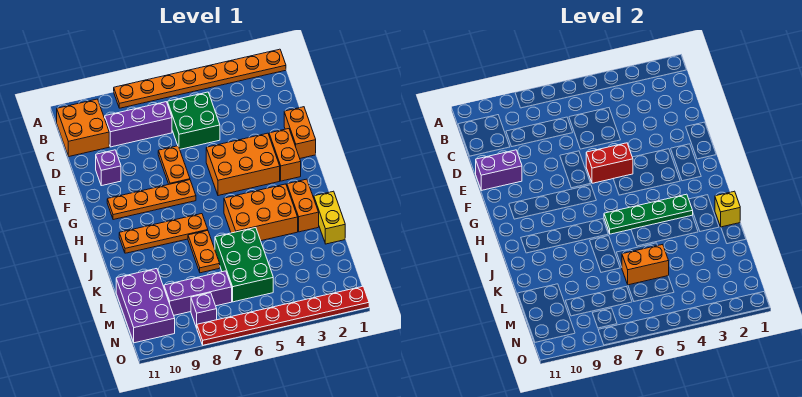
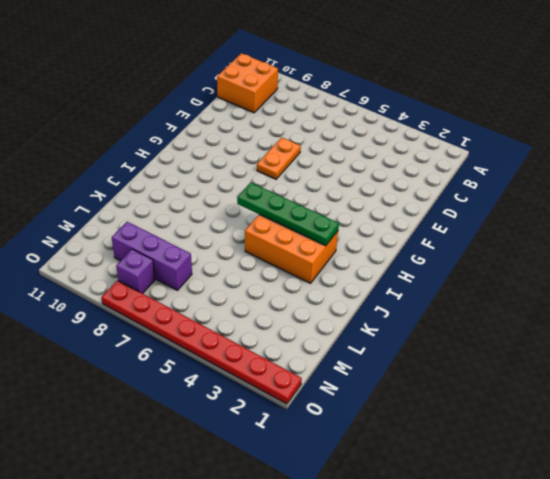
none -> orange plate A1:A8 level 1
none -> green brick C5:D6 level 1
none -> purple brick C7:C9 level 1

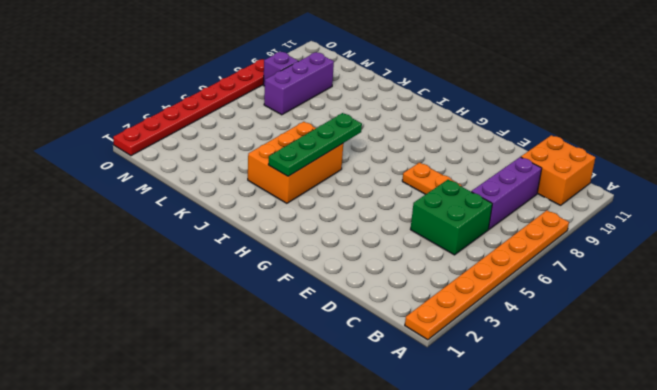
none -> orange brick E1:F1 level 1
none -> purple brick E10 level 1
none -> orange brick F2:G2 level 1

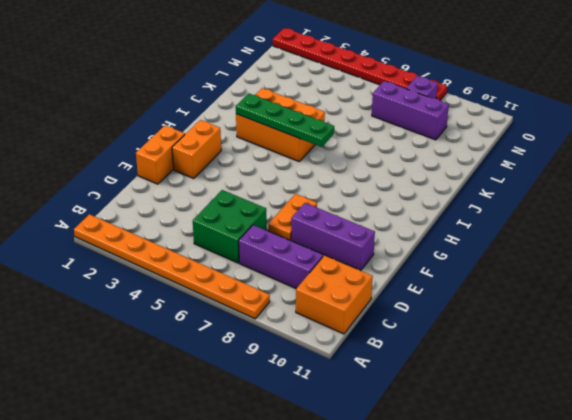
purple brick E8:E10 level 1 -> purple brick E10 level 1
none -> orange brick F3:G5 level 1
none -> orange plate G7:G10 level 1
none -> orange brick I2:J2 level 1

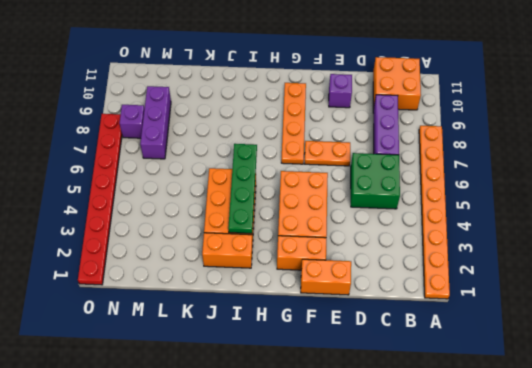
none -> orange plate I7:I10 level 1
none -> yellow brick J1:K1 level 1
none -> orange plate J7:K7 level 1

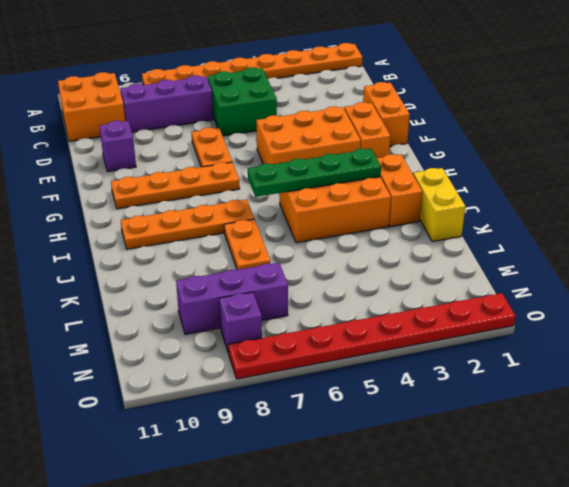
none -> green brick K5:M6 level 1
none -> purple brick L10:N11 level 1
none -> purple brick E10:E11 level 2

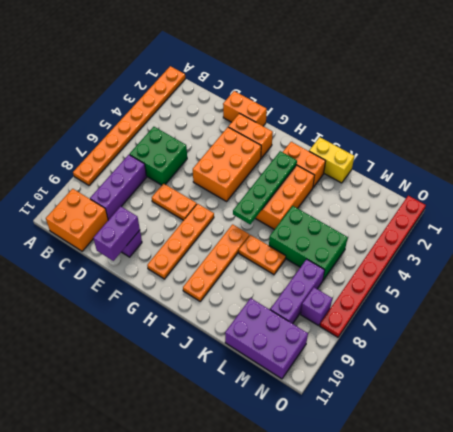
none -> red brick F5:F6 level 2
none -> yellow brick J1 level 2
none -> orange brick L5:L6 level 2

